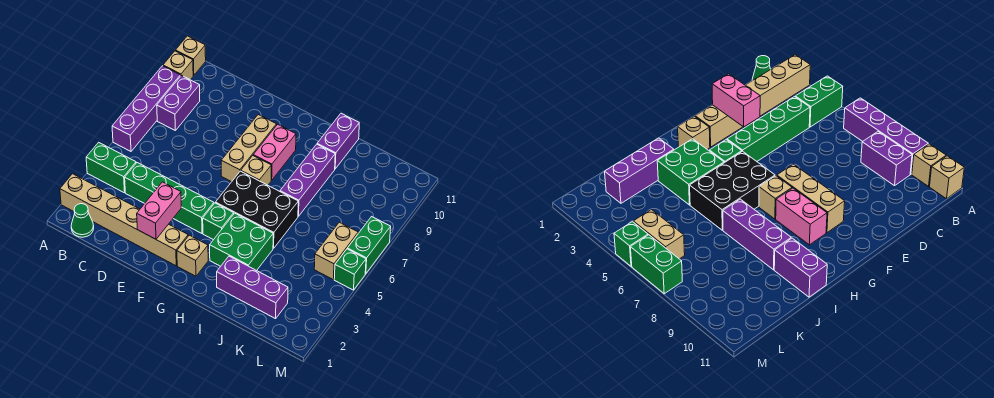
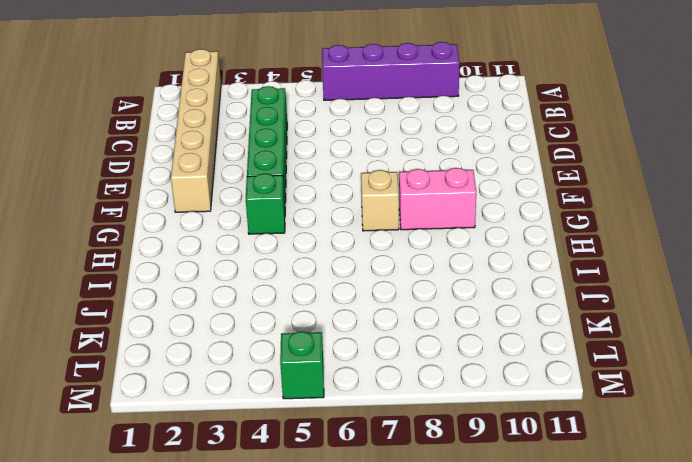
none -> green brick A4:B4 level 1
none -> tan brick A10 level 1
none -> tan brick A11 level 1

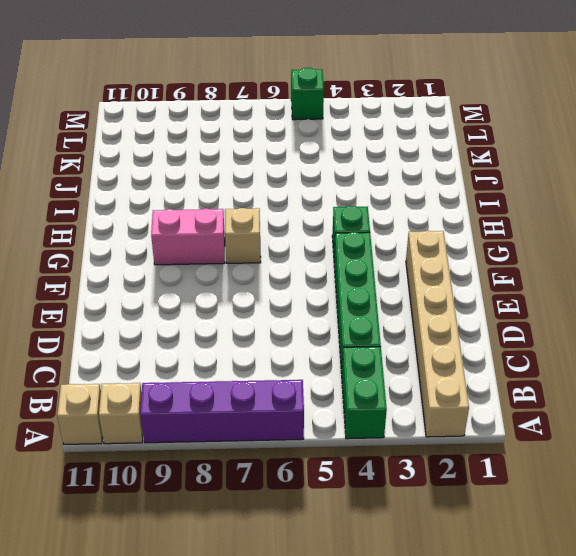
none -> green cone B1 level 1
none -> purple brick B8:B9 level 1
none -> tan brick F7:F9 level 1

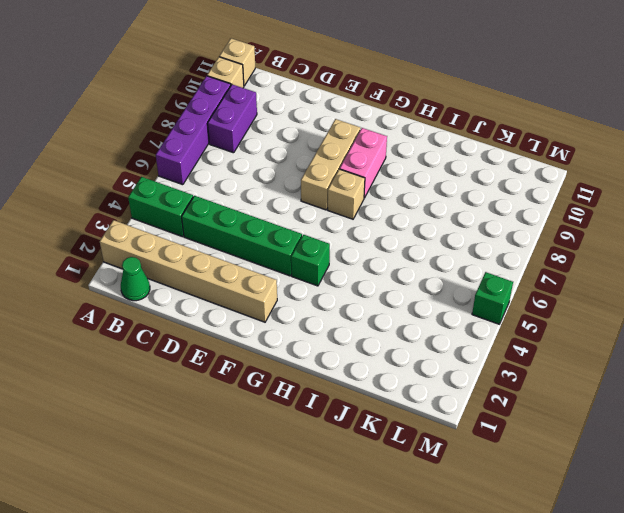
none -> tan brick G2 level 1
none -> black brick G5:I6 level 1
none -> green brick H3:I4 level 1

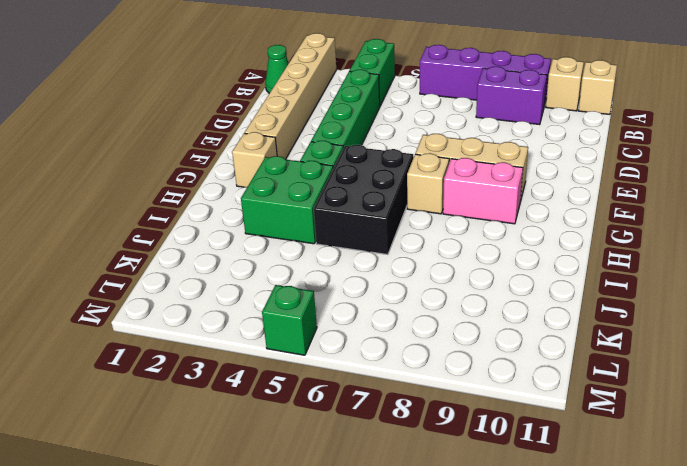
none -> purple brick I2:K2 level 1
none -> purple brick I7:I9 level 1
none -> purple brick I10:I11 level 1

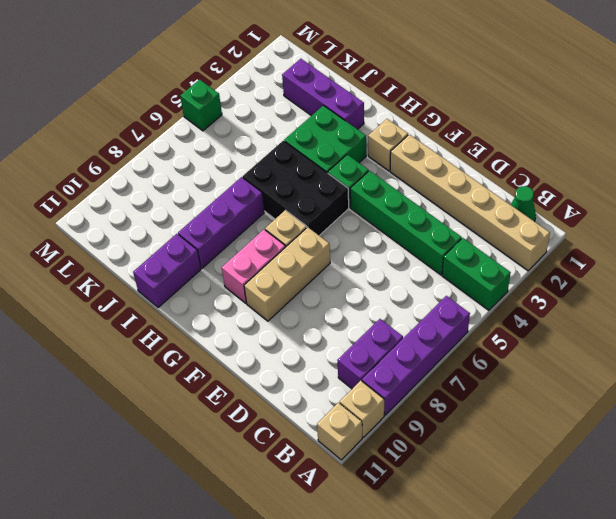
none -> tan brick L5:L6 level 1
none -> green brick M6:M7 level 1
none -> pink brick E2:E3 level 2

